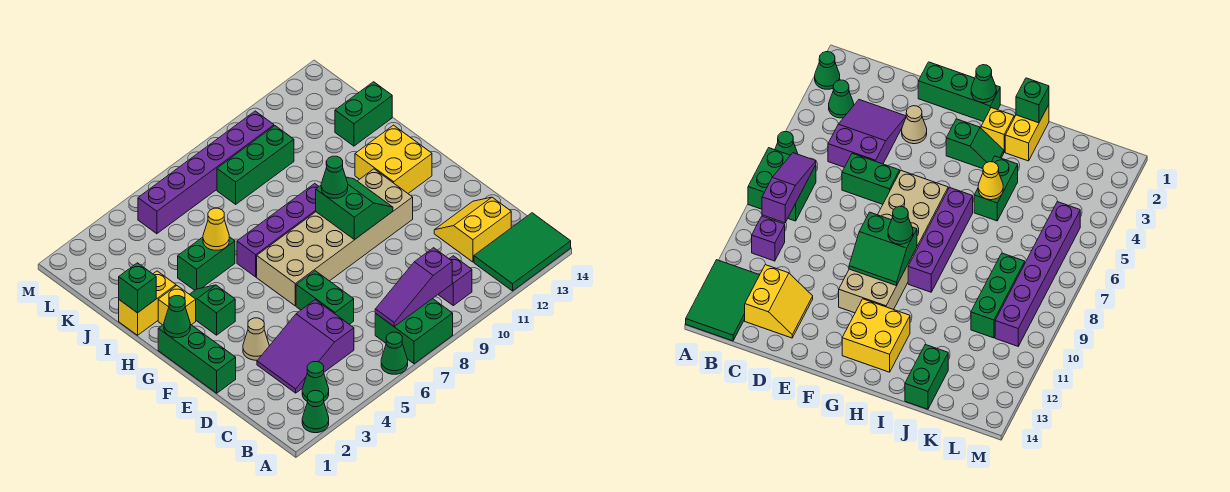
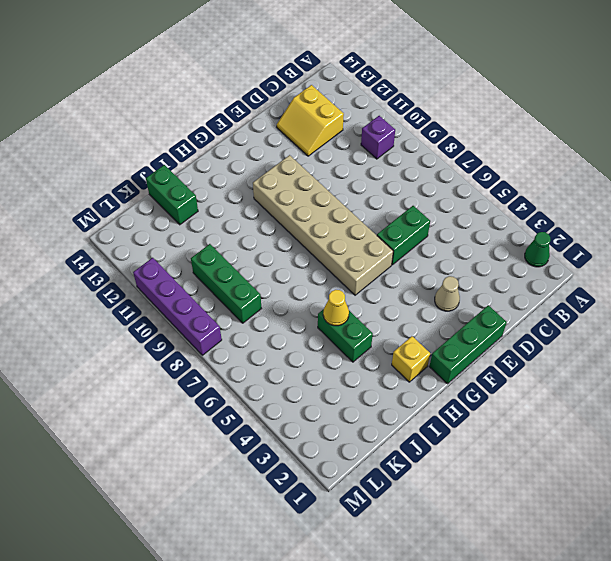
purple brick M8:M11 level 1 -> purple brick H6:H9 level 1
none -> green cone A6 level 1
none -> green brick A7:B8 level 1
none -> green tile A12:B14 level 1

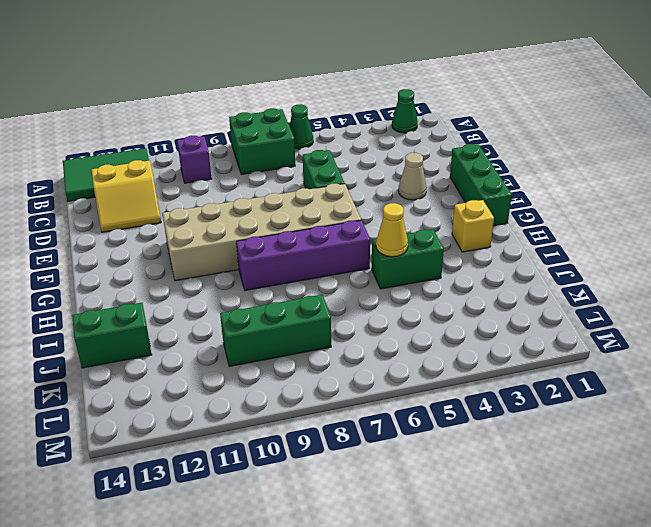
none -> green cone B3 level 1
none -> purple slope C3:D5 level 1 top 5
none -> green slope G3:H3 level 1 top G

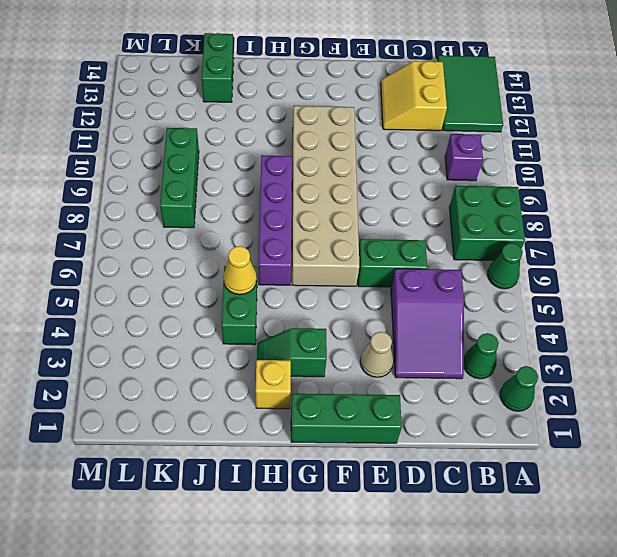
none -> yellow brick G12:H13 level 1
none -> yellow brick I1:I2 level 1
none -> purple brick L5:L10 level 1

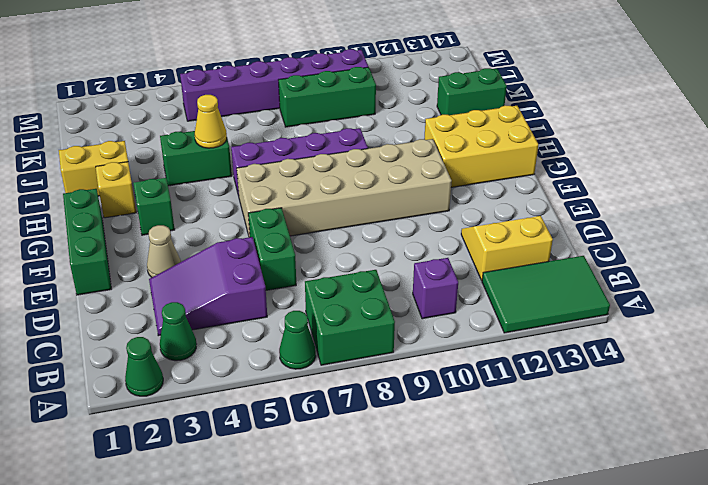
yellow brick G12:H14 level 1 -> yellow brick G12:H13 level 1
none -> purple slope B7:B9 level 2 top 9
none -> green slope F9:G10 level 2 top 9
none -> green cone G1 level 2

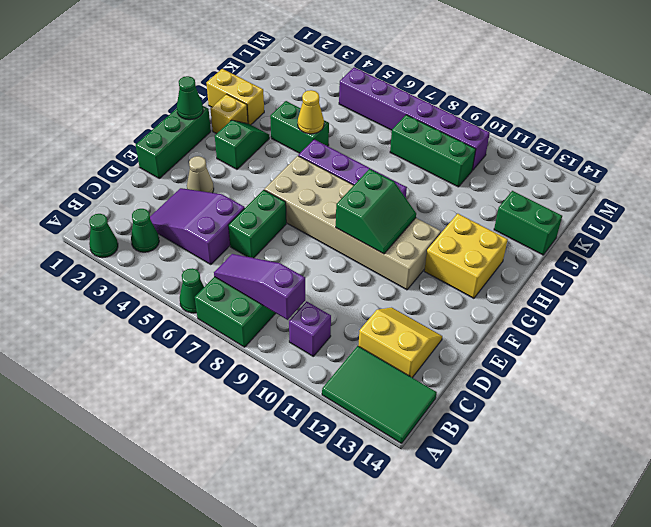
none -> green brick I1 level 2
none -> green cone G9 level 3

